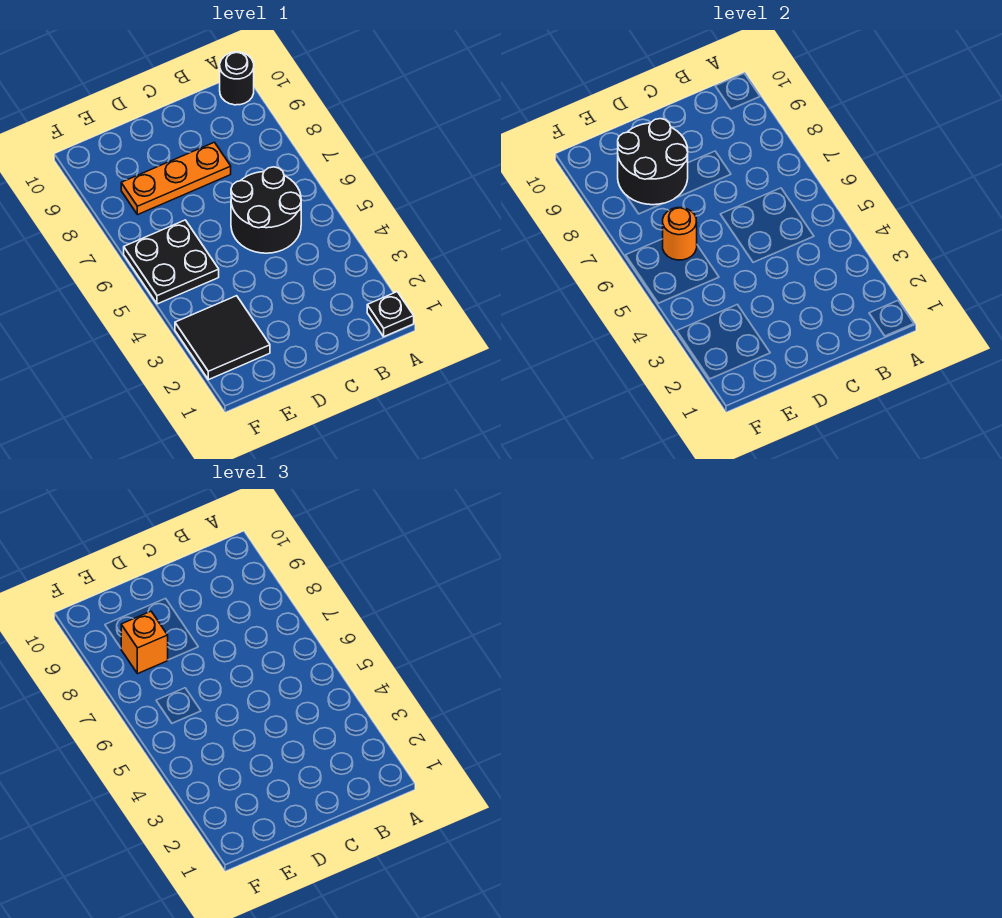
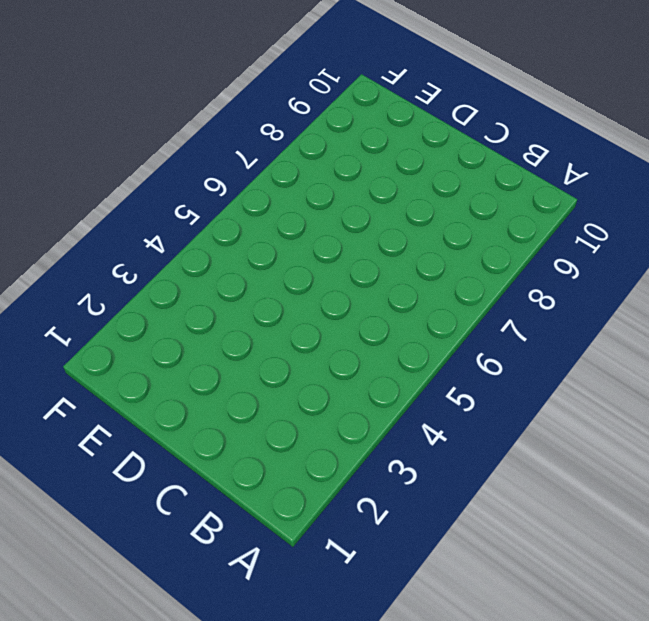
none -> black plate A1 level 1
none -> black round brick A10 level 1

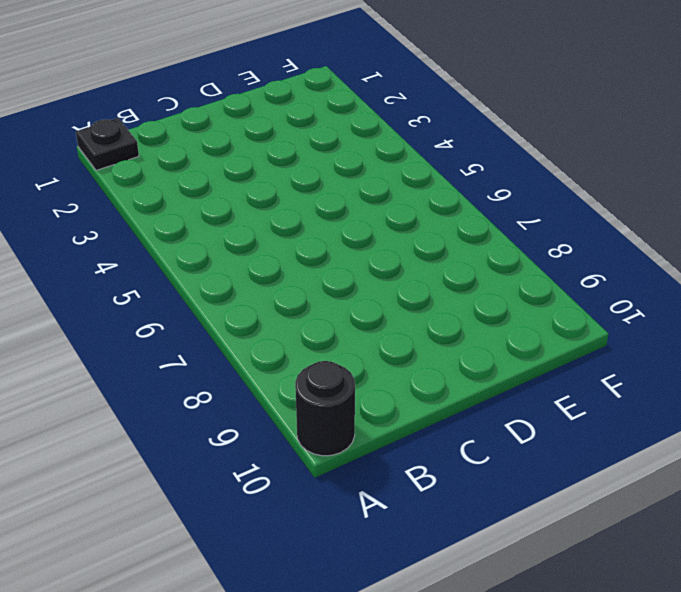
none -> black round brick B5:C6 level 1
none -> orange plate C8:E8 level 1

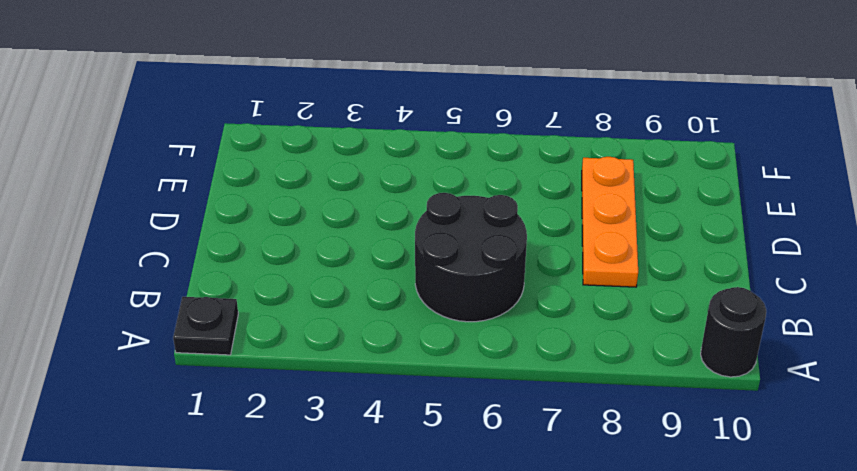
none -> black tile E2:F3 level 1
none -> black plate E5:F6 level 1

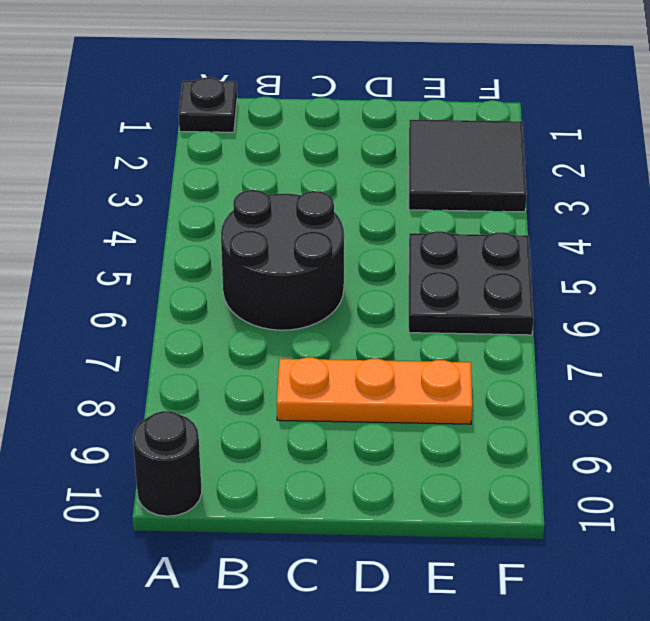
none -> black round brick D8:E9 level 2
none -> orange round brick E6 level 2

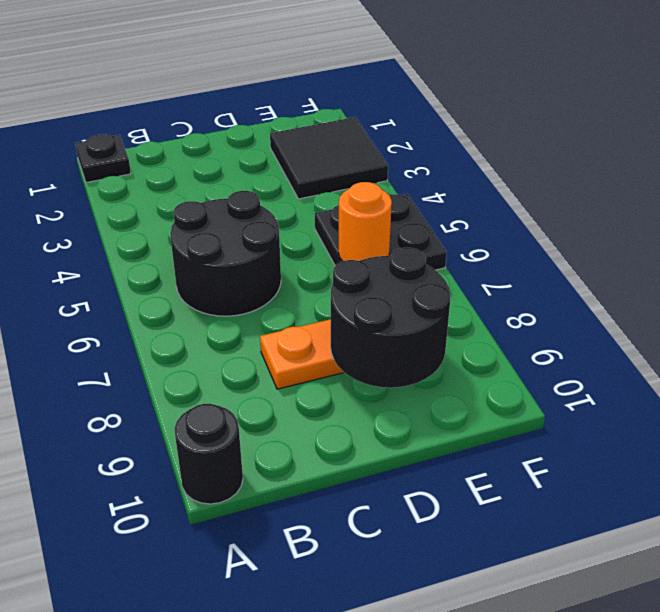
none -> orange brick E8 level 3

